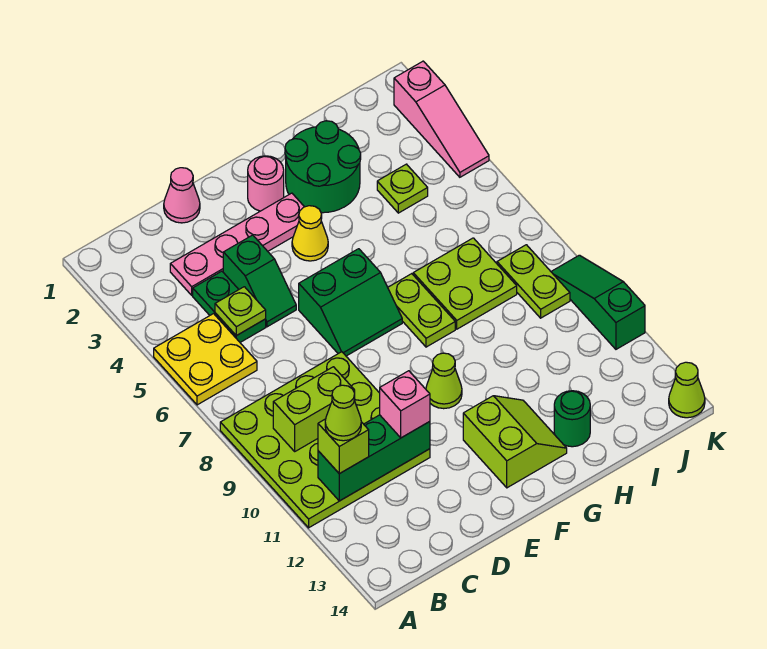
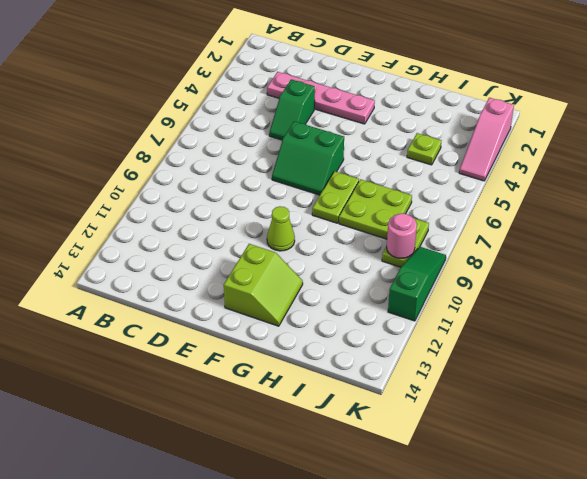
pink round brick J9 level 2 -> pink round brick F2 level 1
none -> yellow plate A5:B6 level 1
none -> lime plate A8:D11 level 1
none -> green plate C4:C5 level 1

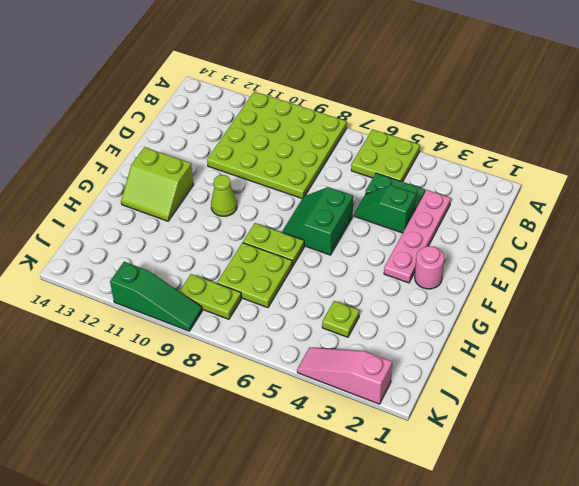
lime plate A5:B6 level 1 -> yellow plate A5:B6 level 1
none -> pink cone D1 level 1
none -> yellow cone F4 level 1
none -> green round brick G2:H3 level 1

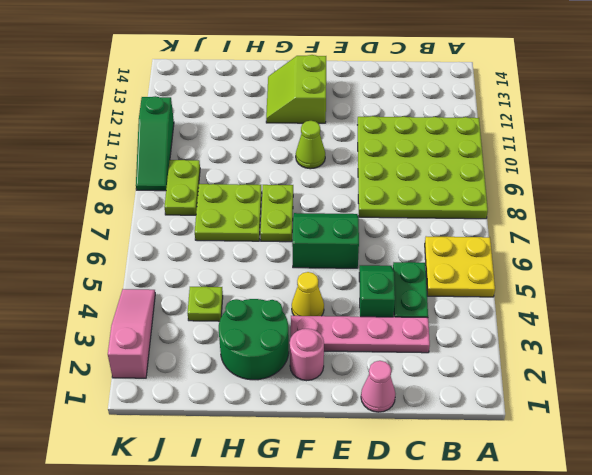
none -> green round brick H13 level 1
none -> lime cone K14 level 1
none -> lime brick B9:C9 level 2

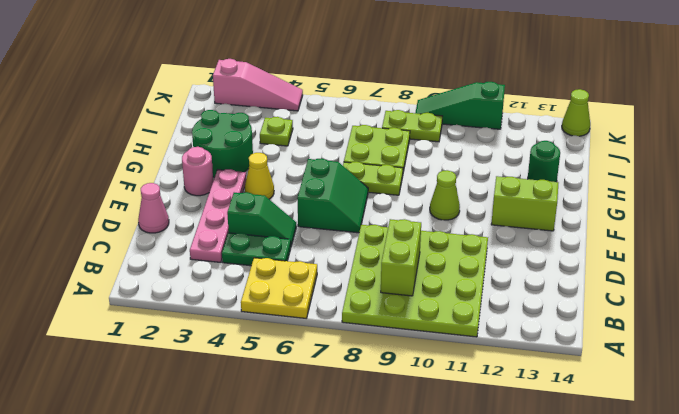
none -> green brick B11:D11 level 2
none -> lime plate C5 level 2
none -> lime brick B11 level 3

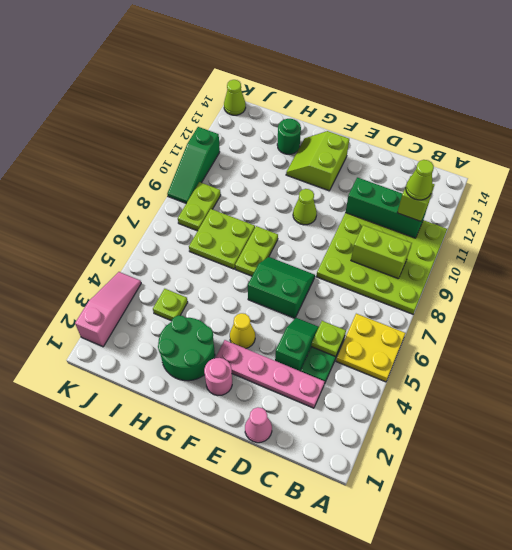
none -> pink brick D11 level 3

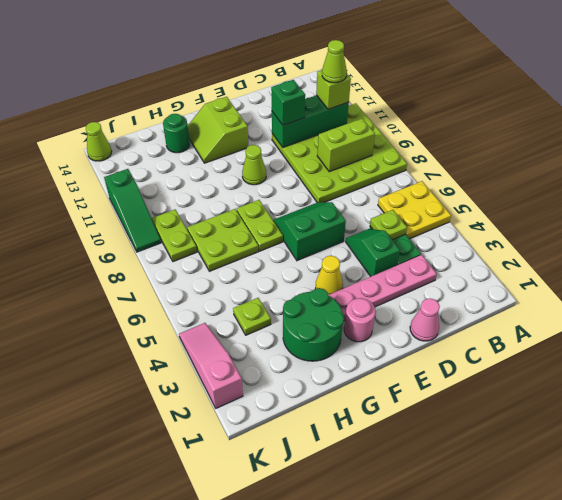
green brick D11 level 3 -> pink brick D11 level 3

